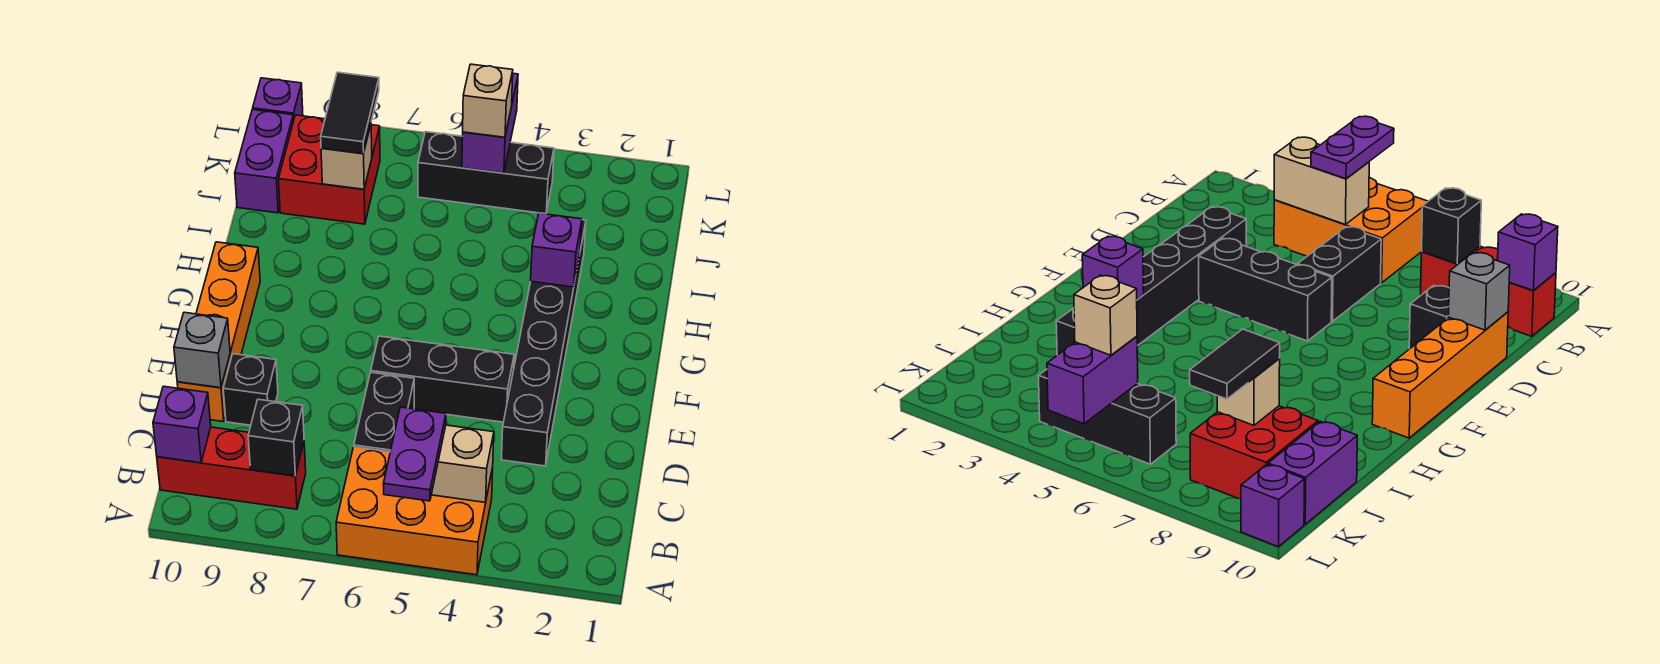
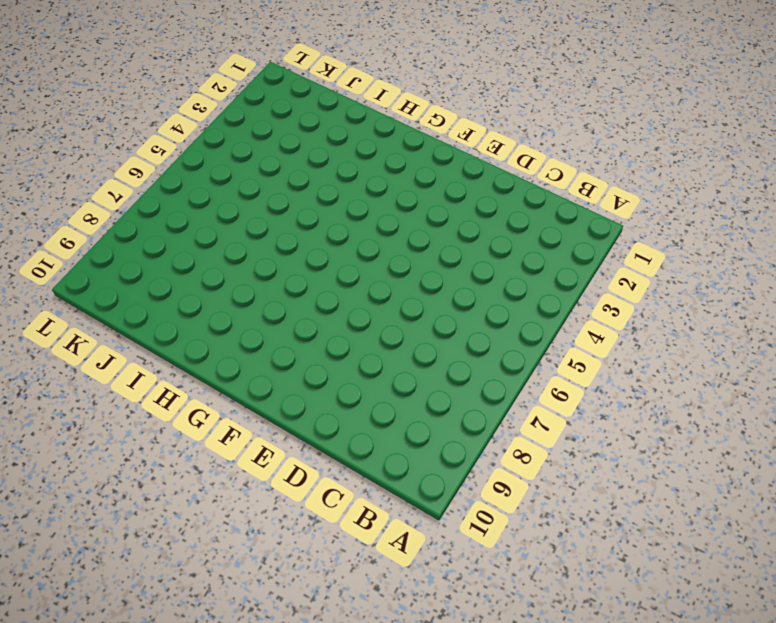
none -> orange brick A4:B6 level 1
none -> red brick B8:B10 level 1
none -> black brick C6:D6 level 1

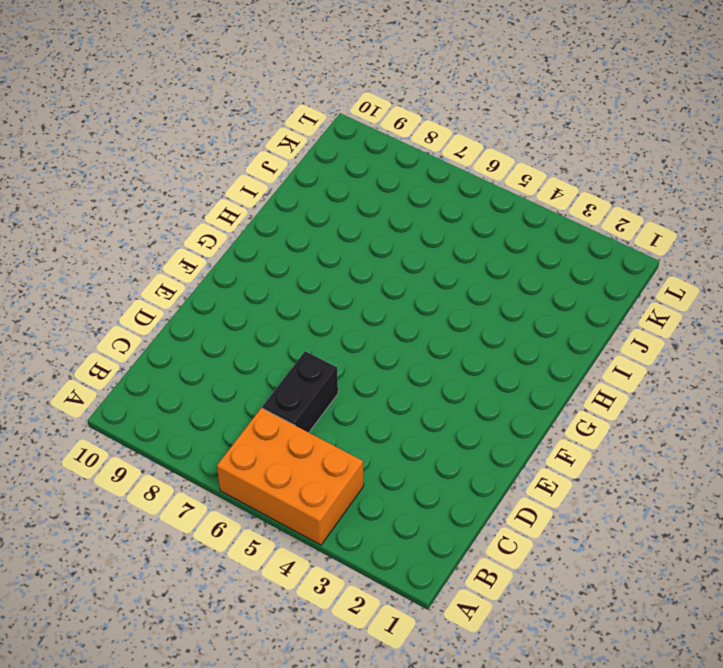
none -> red brick B8:B10 level 1
none -> black brick D3:I3 level 1
none -> black brick D9 level 1

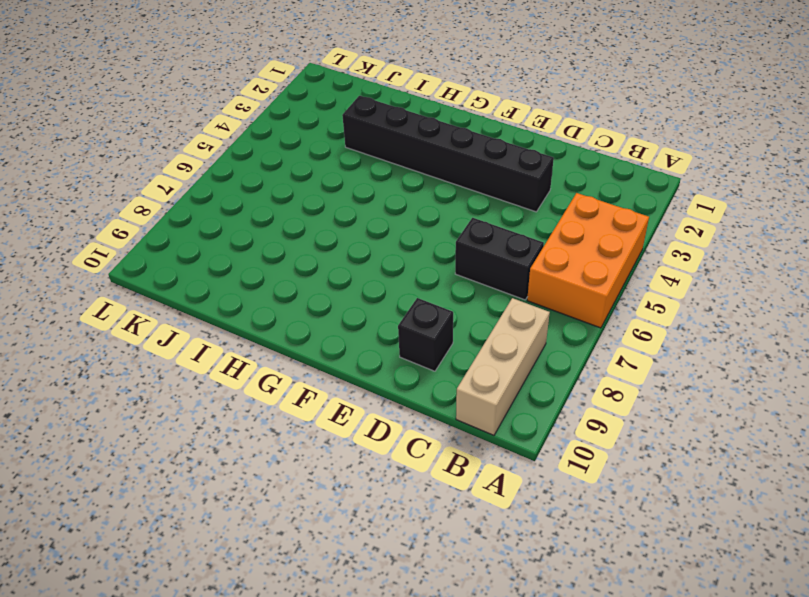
tan brick B8:B10 level 1 -> red brick B8:B10 level 1
none -> orange brick D10:G10 level 1
none -> black brick E4:E6 level 1
none -> red brick J8:K9 level 1

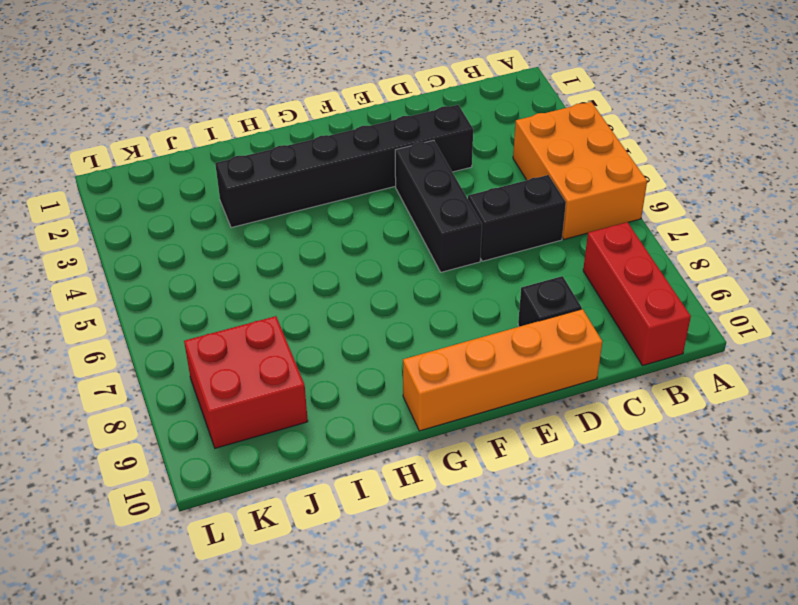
none -> purple brick J10:K10 level 1
none -> black brick K4:K6 level 1
none -> purple brick L10 level 1

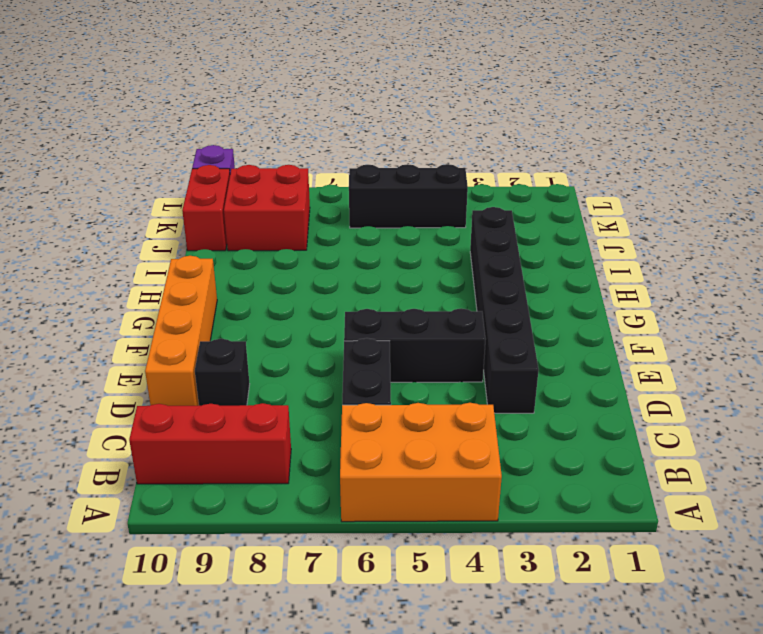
red brick J10:K10 level 1 -> purple brick J10:K10 level 1
none -> tan brick B4:B5 level 2
none -> black brick B8 level 2
none -> purple brick B10 level 2

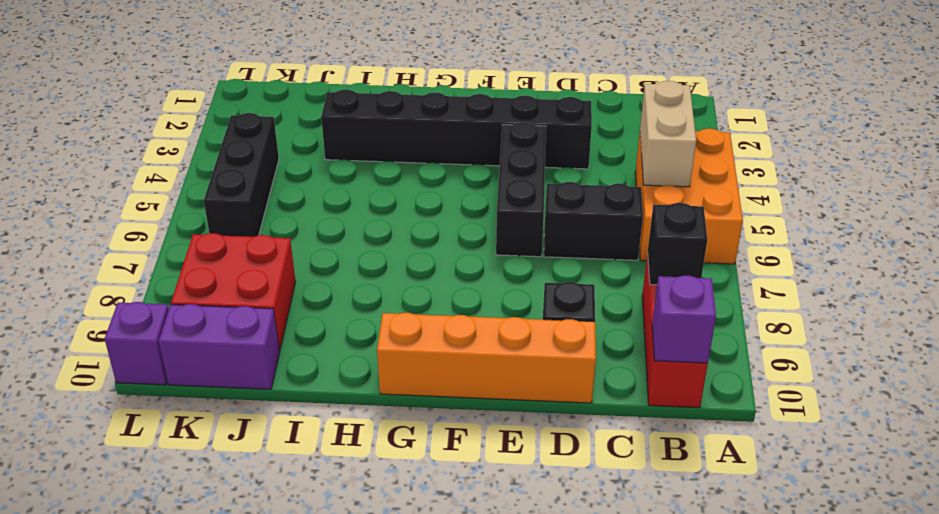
none -> grey brick D10 level 2
none -> purple brick H3 level 2
none -> tan brick J8 level 2

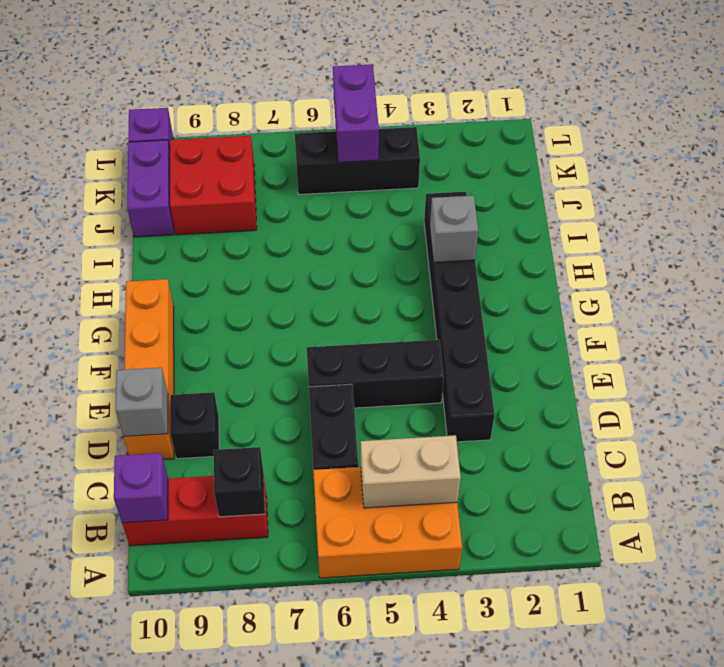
grey brick H3 level 2 -> purple brick H3 level 2
none -> tan brick J8 level 2
none -> purple plate A5:B5 level 3
none -> black tile J8:K8 level 3

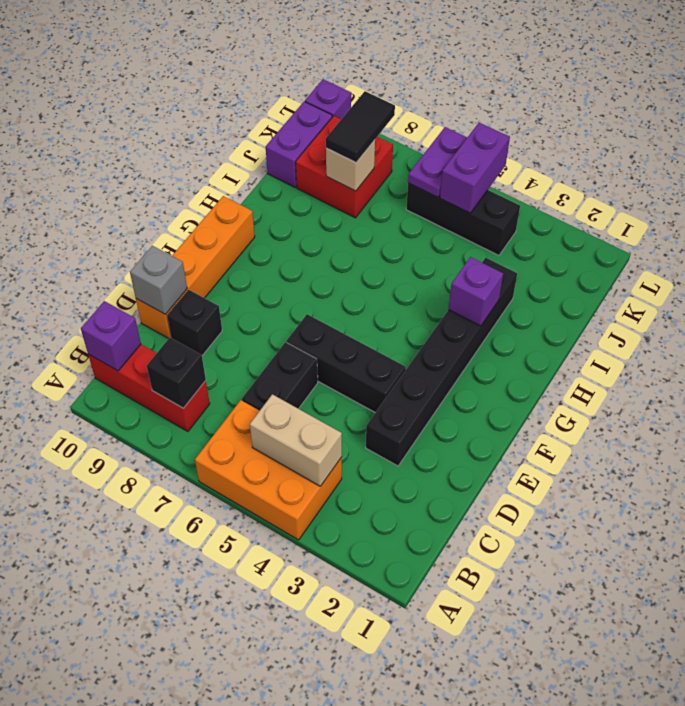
purple plate K6:L6 level 2 -> purple plate A5:B5 level 3
none -> tan brick K5 level 3

